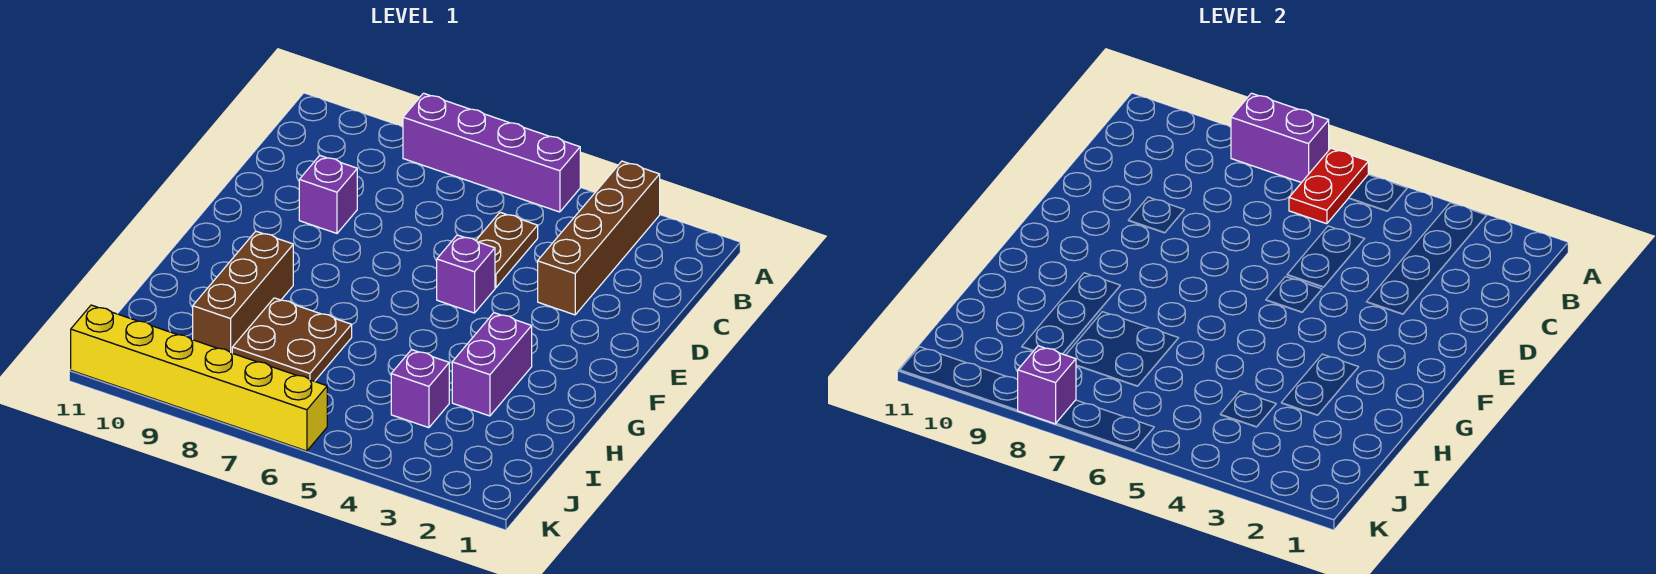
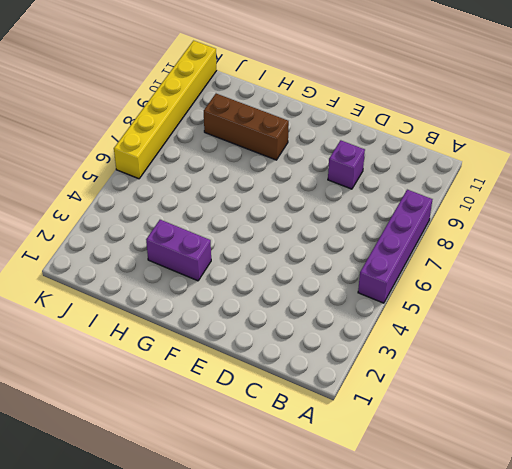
none -> brown brick A3:D3 level 1
none -> brown plate C5:D5 level 1
none -> purple brick E5 level 1

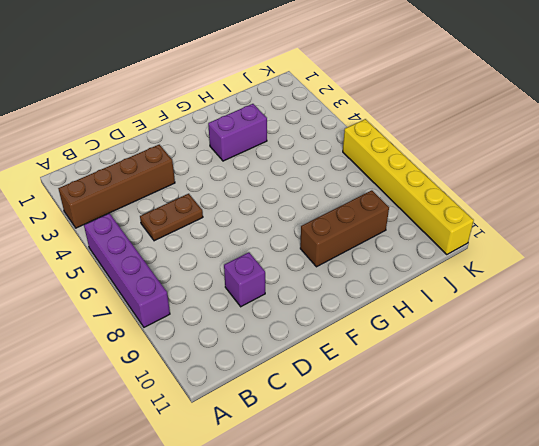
none -> purple brick E5 level 1
none -> brown plate H7:I8 level 1
none -> purple brick I4 level 1

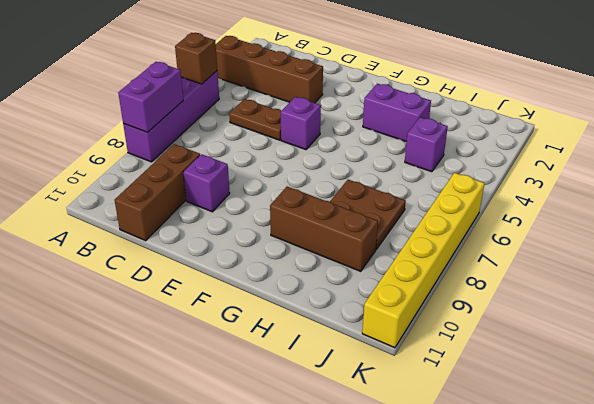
brown brick A5 level 2 -> none
brown brick C9:C11 level 1 -> none
none -> red plate A6:B6 level 2
none -> purple brick K8 level 2

